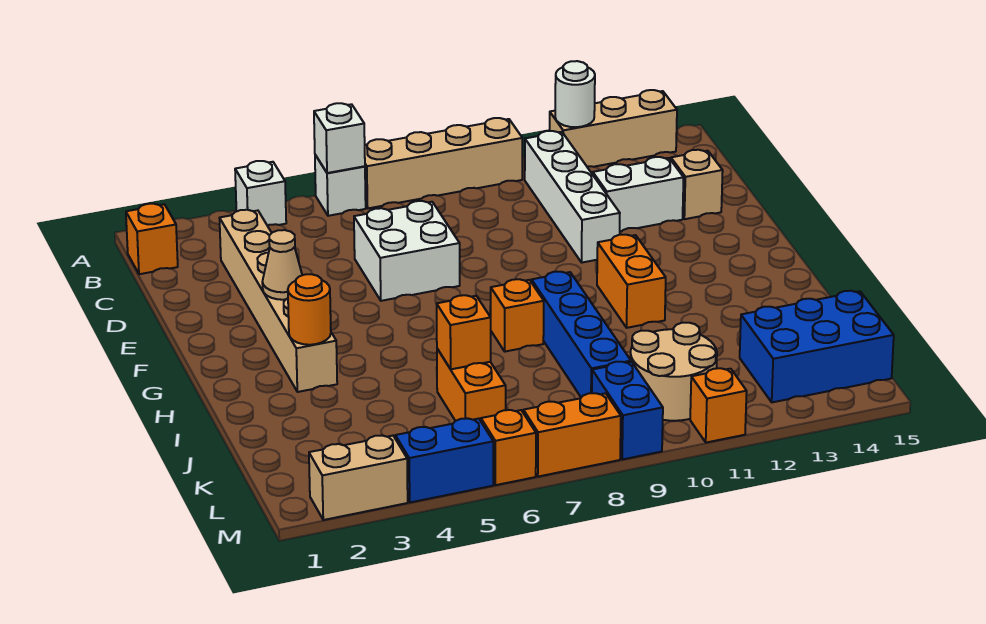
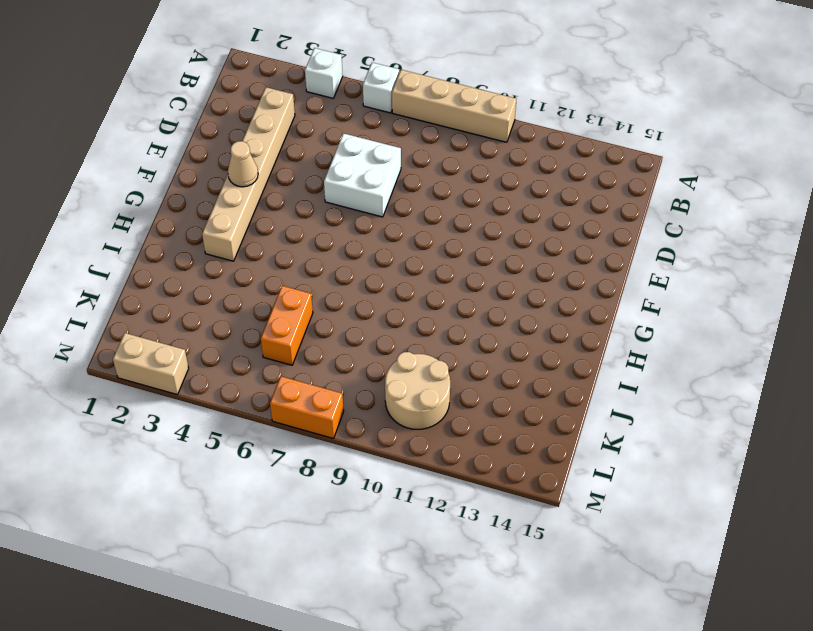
none -> tan brick A12:A14 level 1
none -> orange brick B1 level 1
none -> white brick B11:E11 level 1

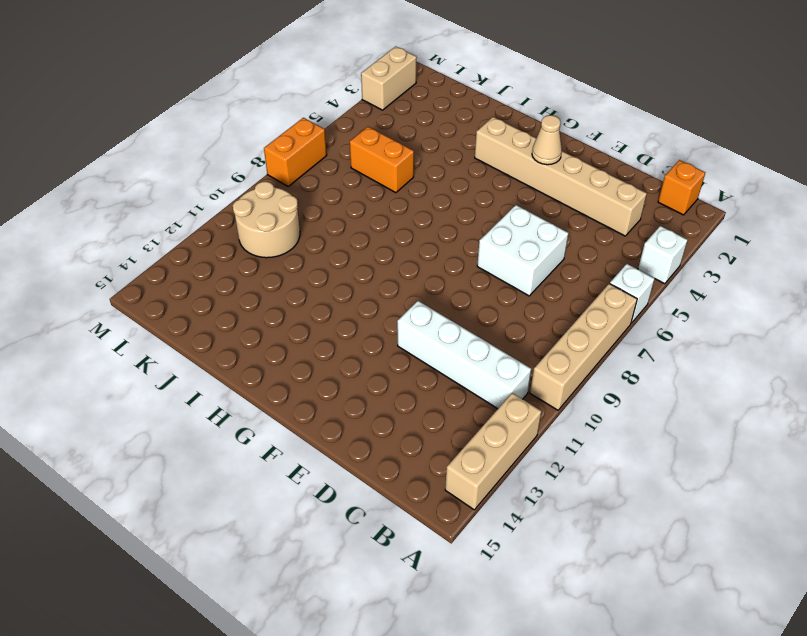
none -> white brick D12:D13 level 1
none -> tan brick D14 level 1
none -> orange brick G11:H11 level 1

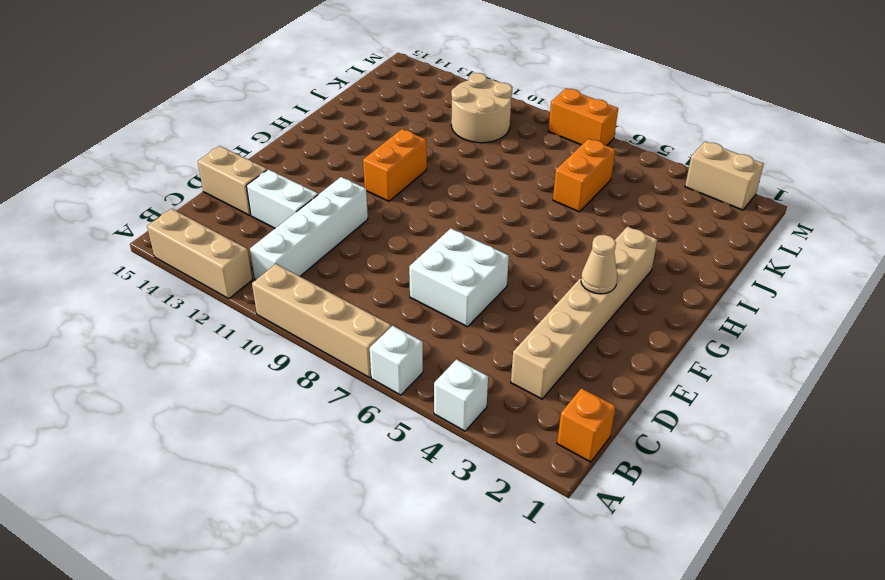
tan brick D14:D15 level 1 -> tan brick D14 level 1
none -> orange brick H8 level 1
none -> blue brick H9:K9 level 1
none -> blue brick K13:L15 level 1

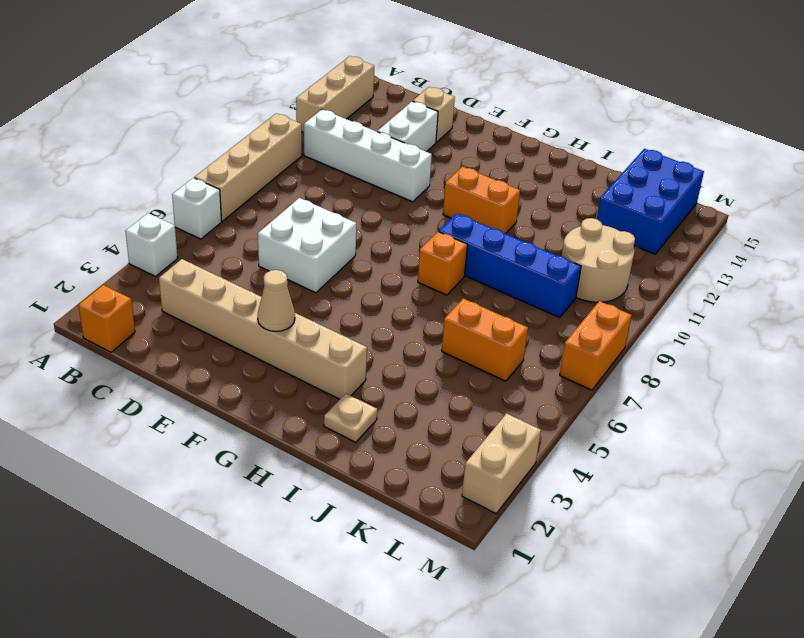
tan plate I2 level 1 -> none
none -> blue brick L9:M9 level 1
none -> blue brick M4:M5 level 1
none -> orange brick M6 level 1

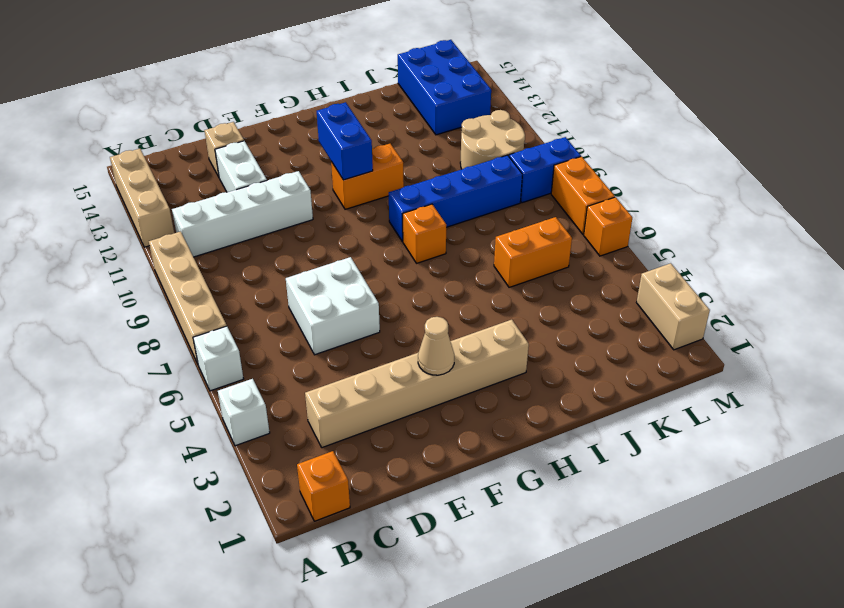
blue brick G11:G12 level 2 -> blue brick M4:M5 level 1
none -> orange brick M11 level 1
none -> white brick A6 level 2
none -> white round brick A12 level 2

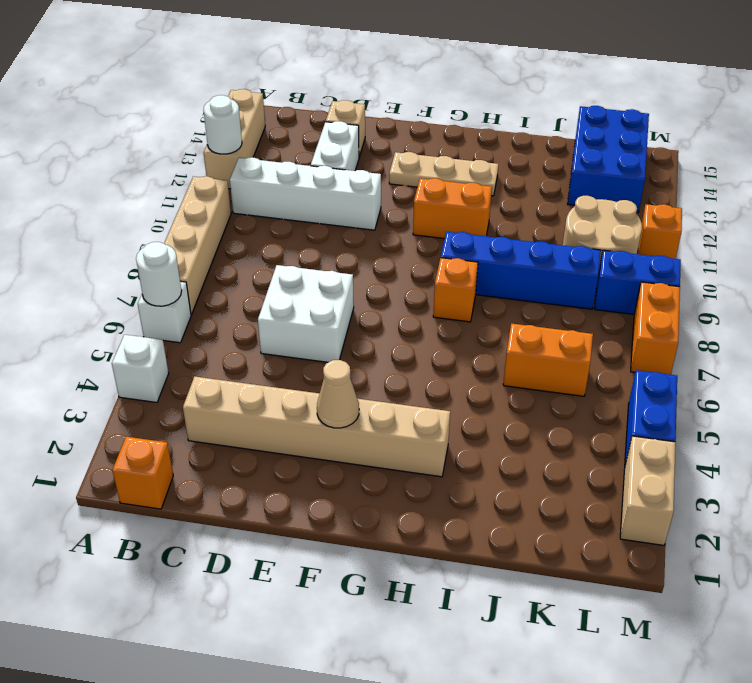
white round brick A6 level 2 -> white brick A6 level 2
tan plate F13:H13 level 1 -> none
none -> orange brick M6 level 1
none -> orange round brick H3 level 2
none -> orange brick J6 level 2

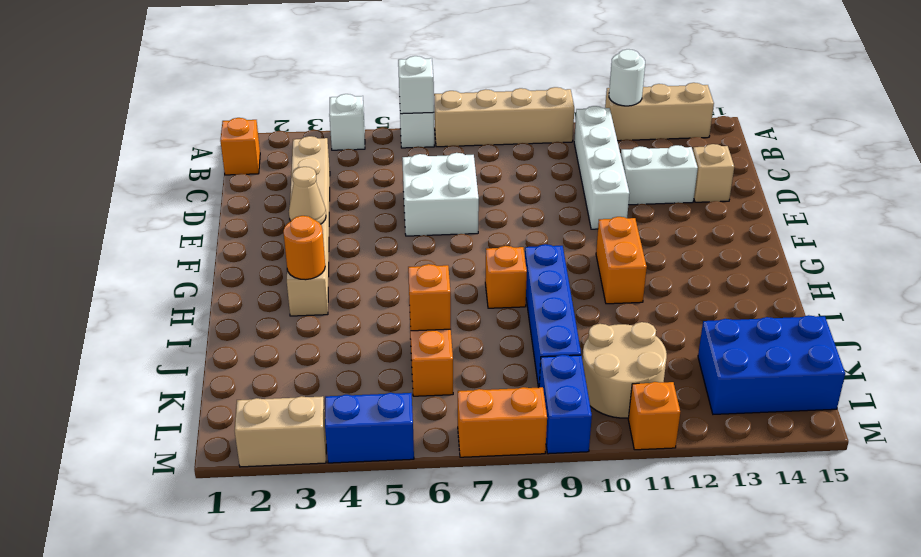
none -> orange brick M6 level 1

